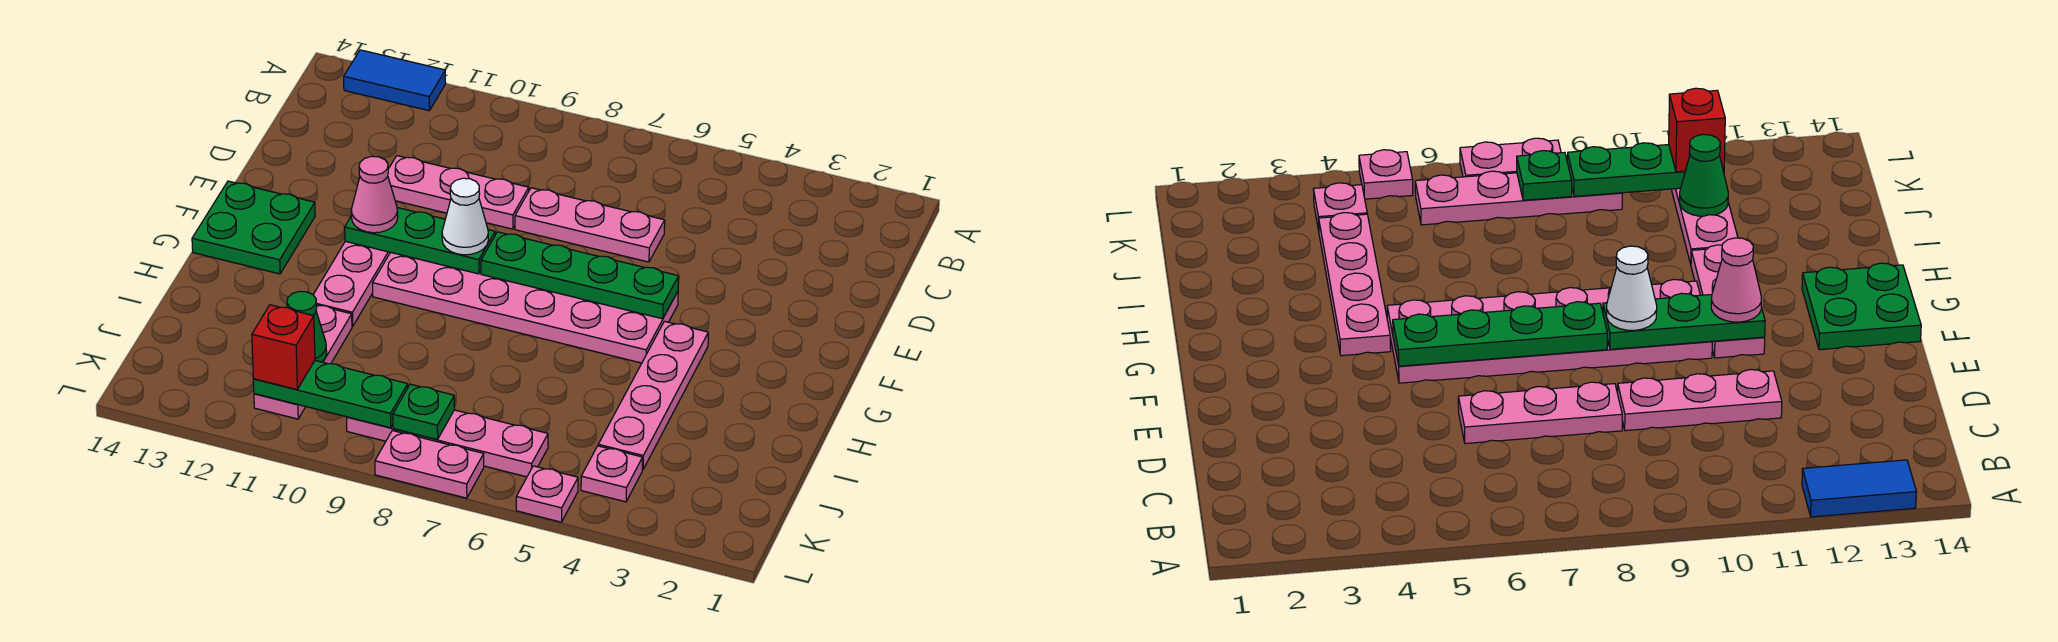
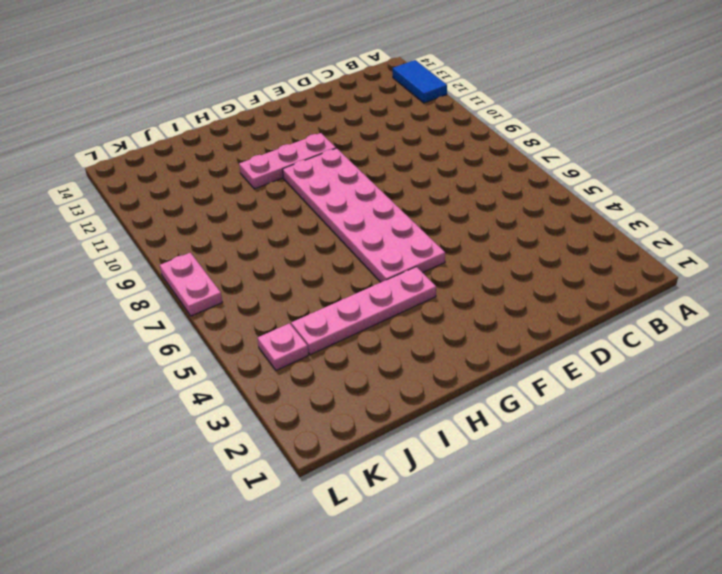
none -> pink plate D6:D8 level 1
none -> pink plate D9:D11 level 1
none -> green plate F13:G14 level 1

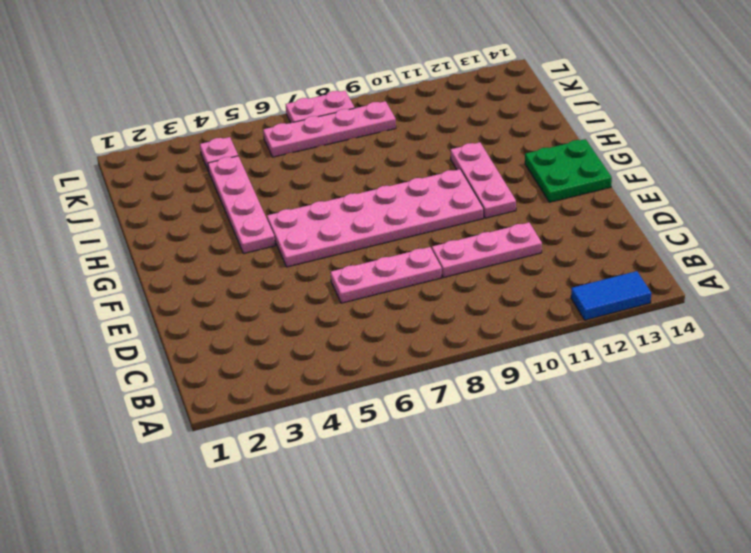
none -> pink plate I11:K11 level 1
none -> pink plate L5 level 1
none -> green plate F5:F8 level 2

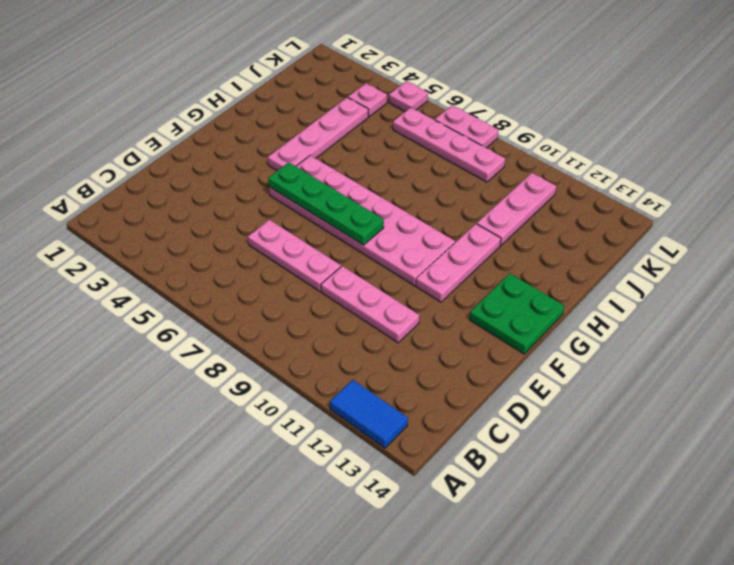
none -> green plate F9:F11 level 2
none -> green cone J11 level 2
none -> green plate K8 level 2

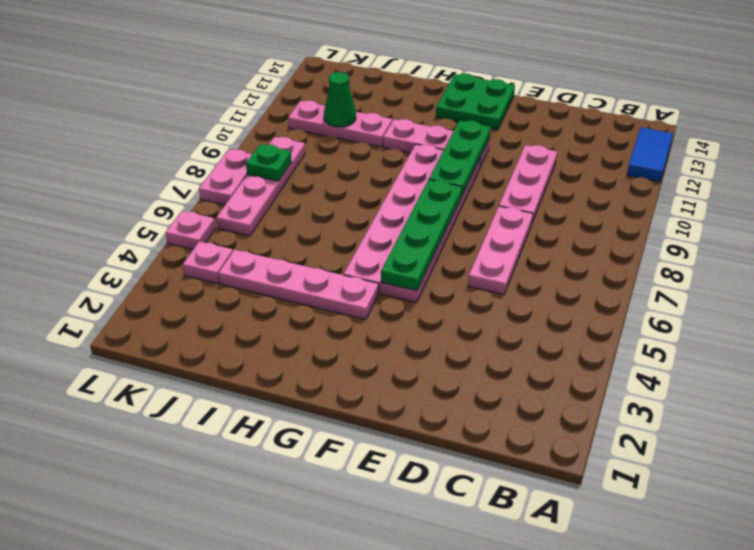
none -> green plate K9:K11 level 2
none -> white cone F9 level 3
none -> pink cone F11 level 3

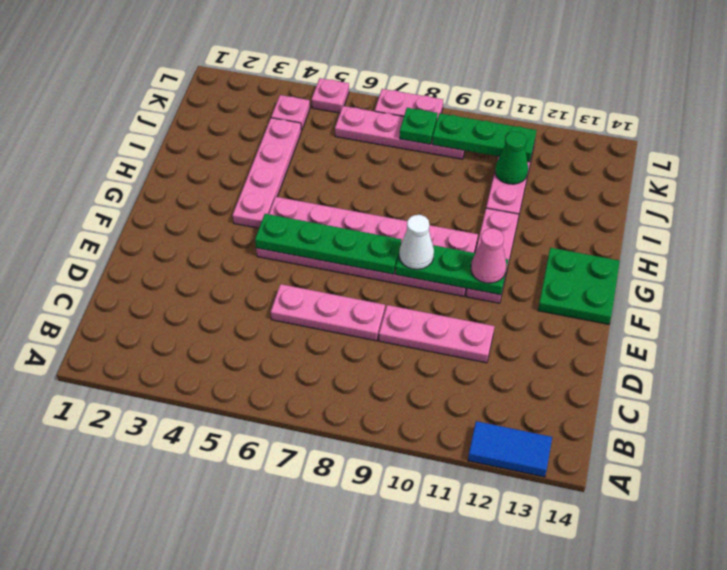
none -> red brick K11 level 3

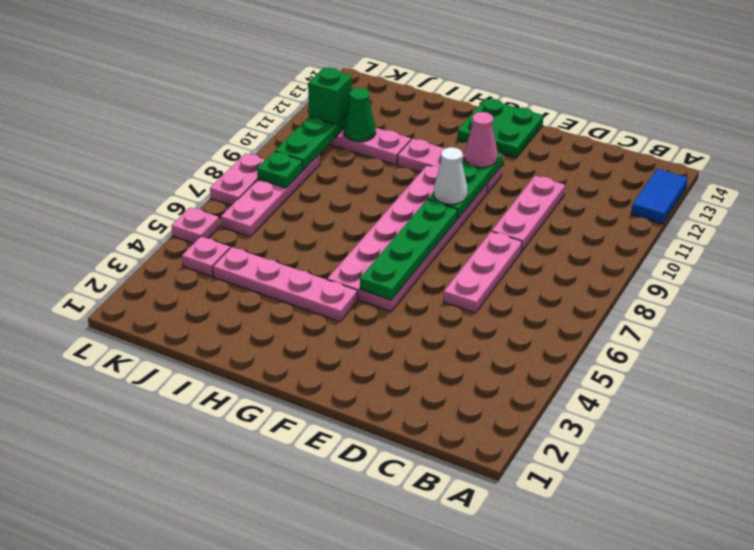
green brick K11 level 3 -> red brick K11 level 3

